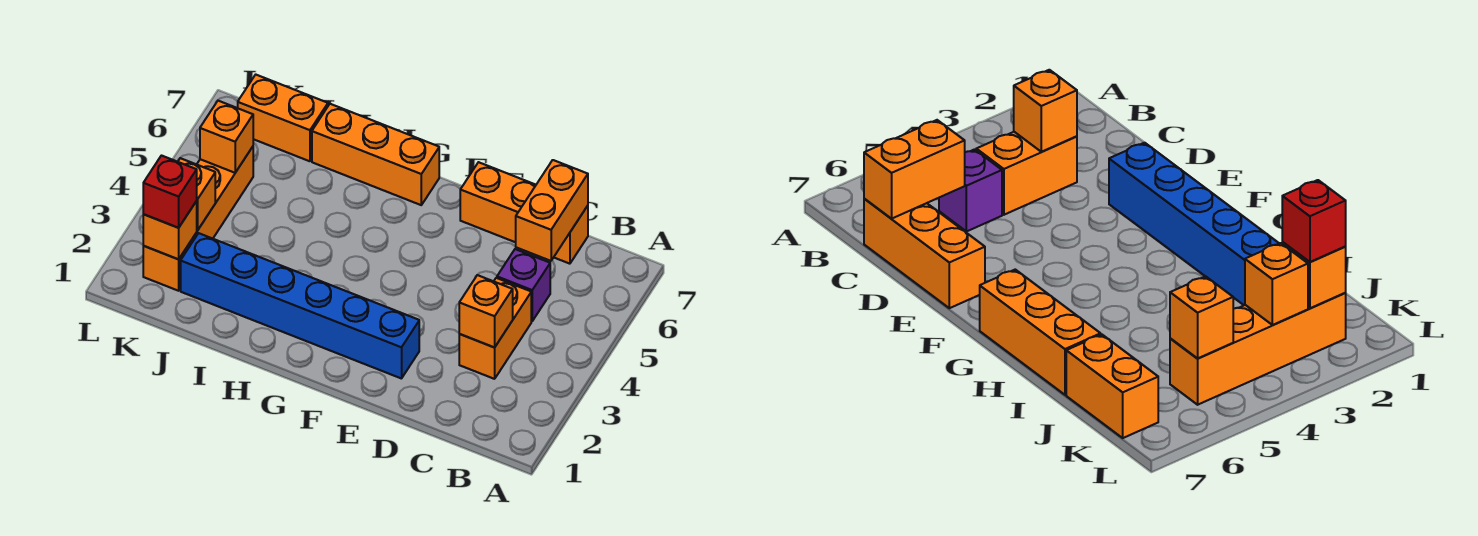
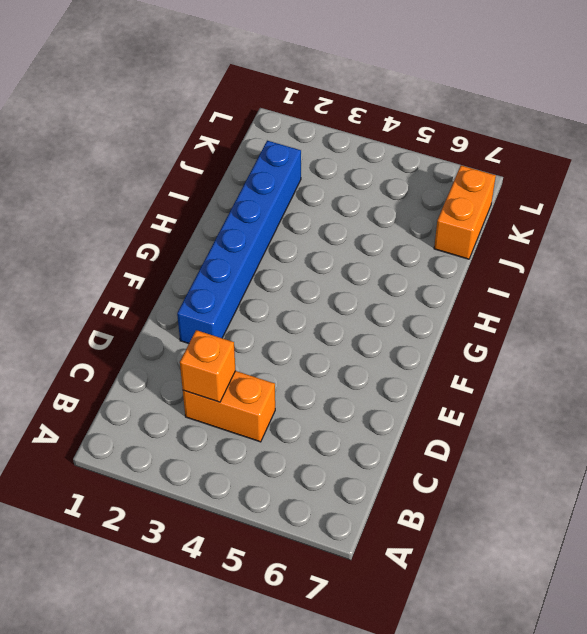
none -> purple brick C5 level 1
none -> orange brick C7:E7 level 1
none -> orange brick G7:I7 level 1

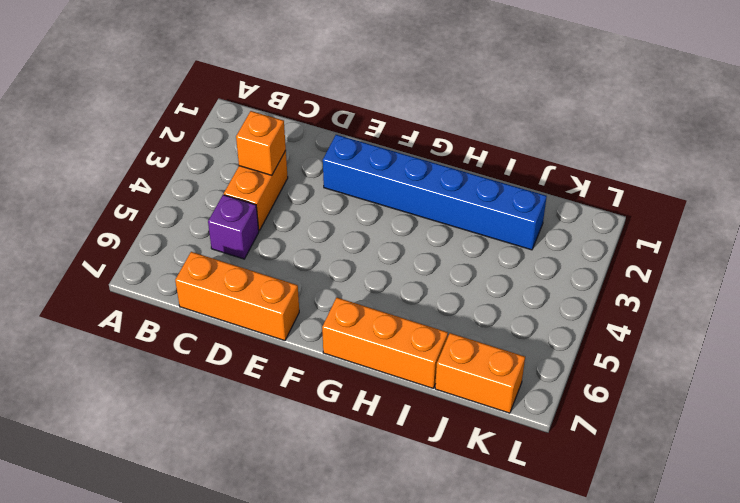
none -> orange brick K2:K5 level 1
none -> orange brick C6:C7 level 2
none -> orange brick K2 level 2

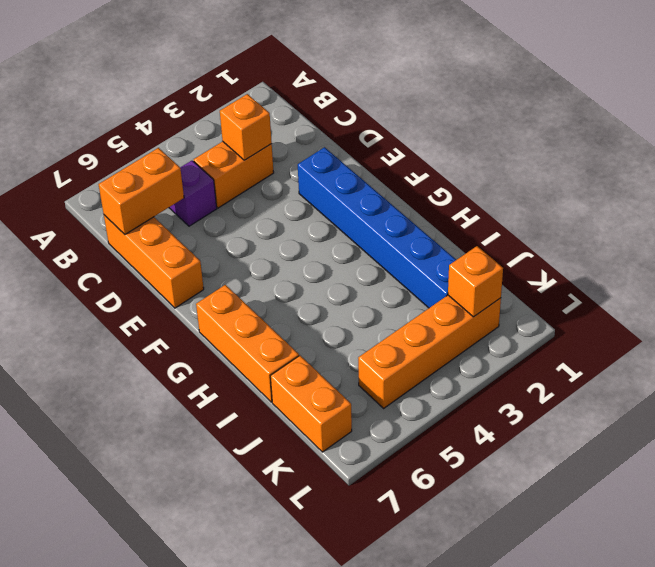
none -> orange brick K3 level 2
none -> orange brick K5 level 2
none -> red brick K2 level 3

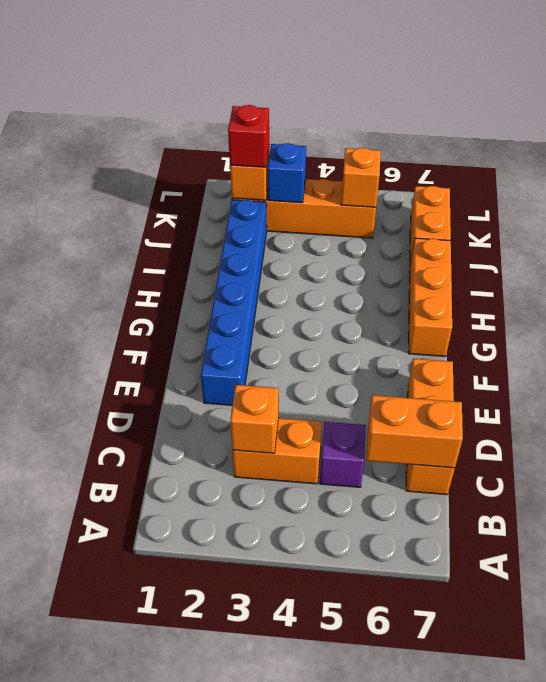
blue brick K3 level 2 -> orange brick K3 level 2

